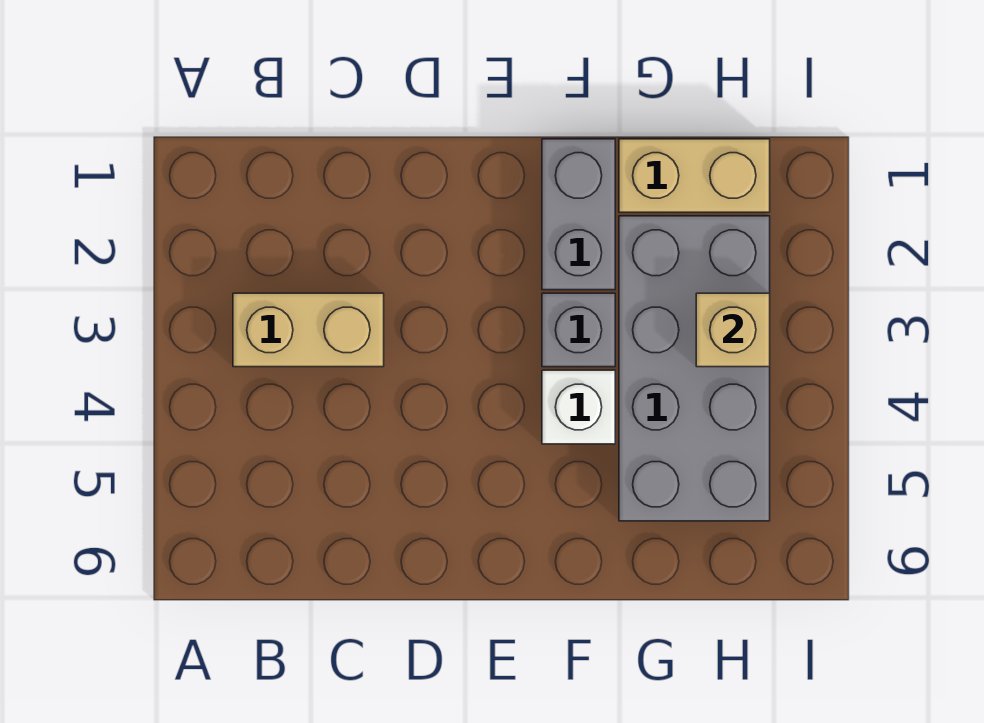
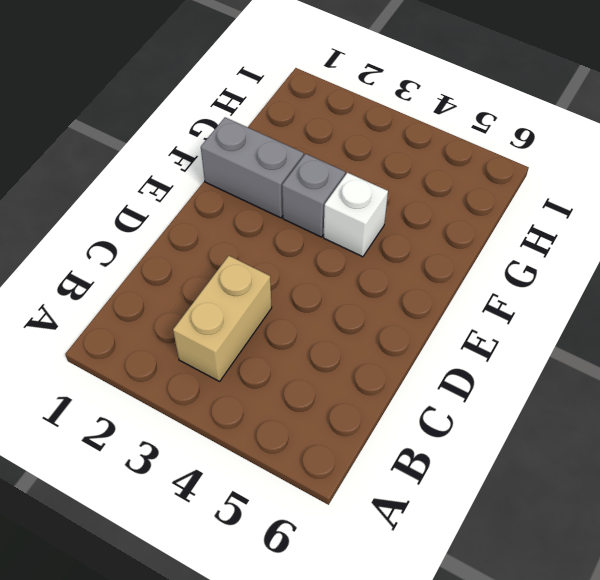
none -> tan brick G1:H1 level 1
none -> grey brick G2:H5 level 1

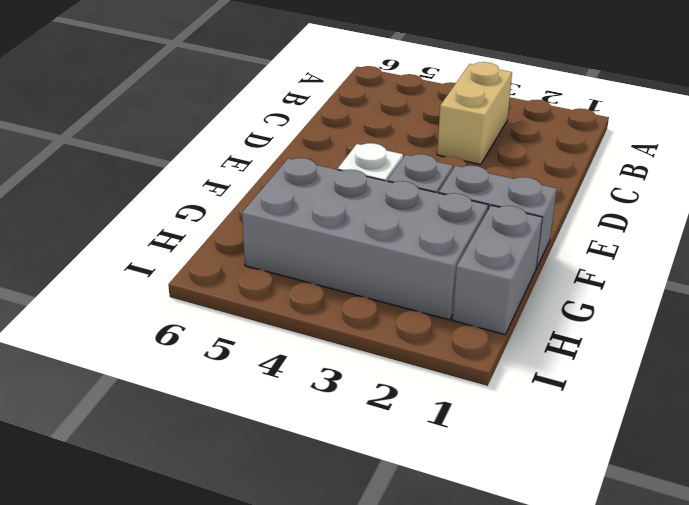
grey brick G1:H1 level 1 -> tan brick G1:H1 level 1
none -> tan brick H3 level 2

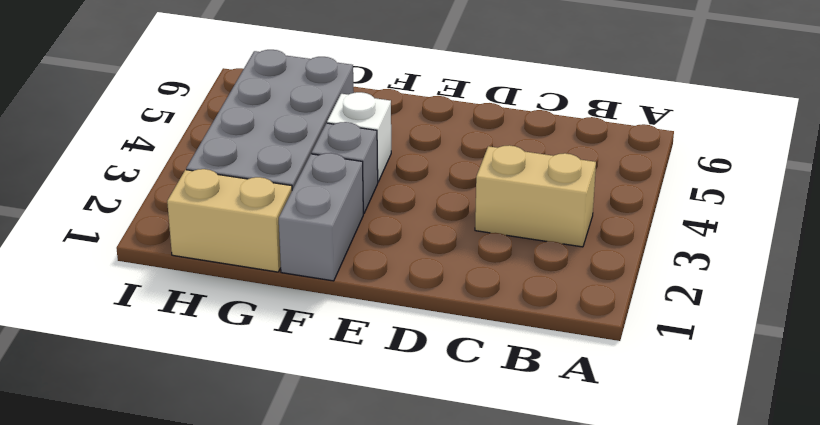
none -> tan brick H3 level 2

